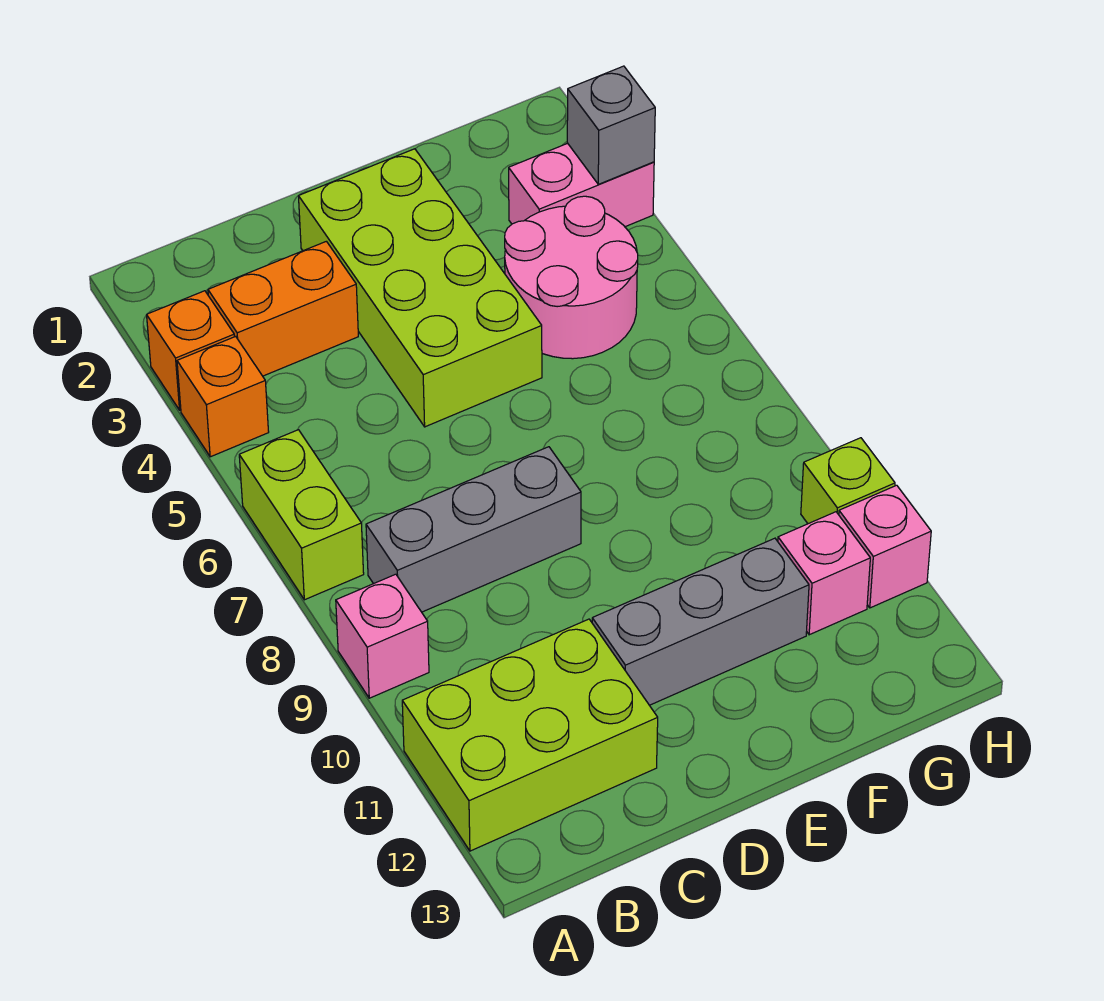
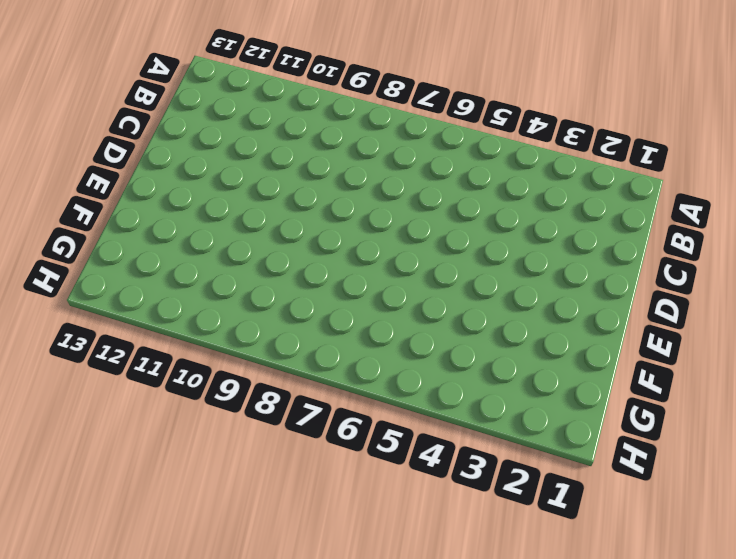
none -> orange brick A3 level 1
none -> orange brick A4 level 1
none -> lime brick A6:A7 level 1

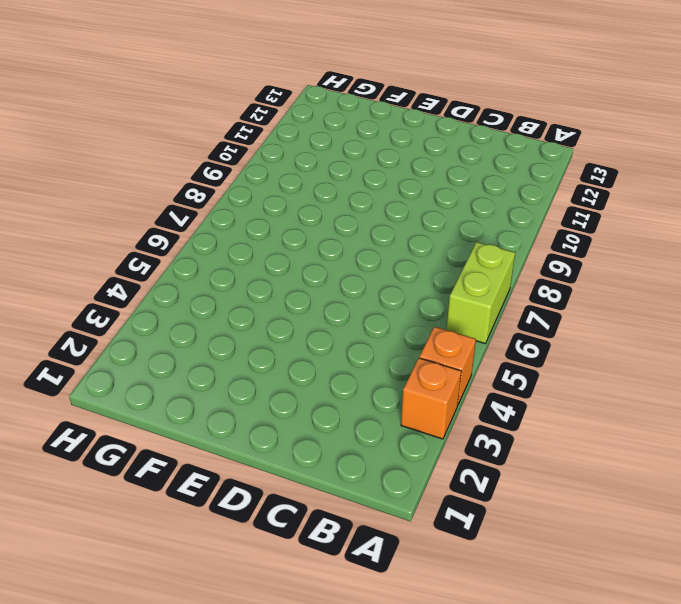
none -> pink brick A9 level 1
none -> lime brick A11:C12 level 1
none -> orange brick B3:C3 level 1

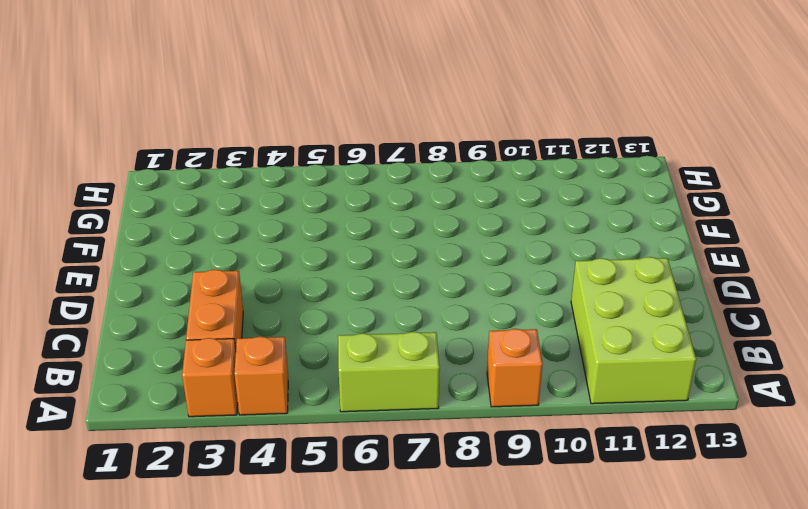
orange brick A9 level 1 -> pink brick A9 level 1
none -> grey brick B8:D8 level 1
none -> lime brick D2:E5 level 1
none -> grey brick D11:F11 level 1

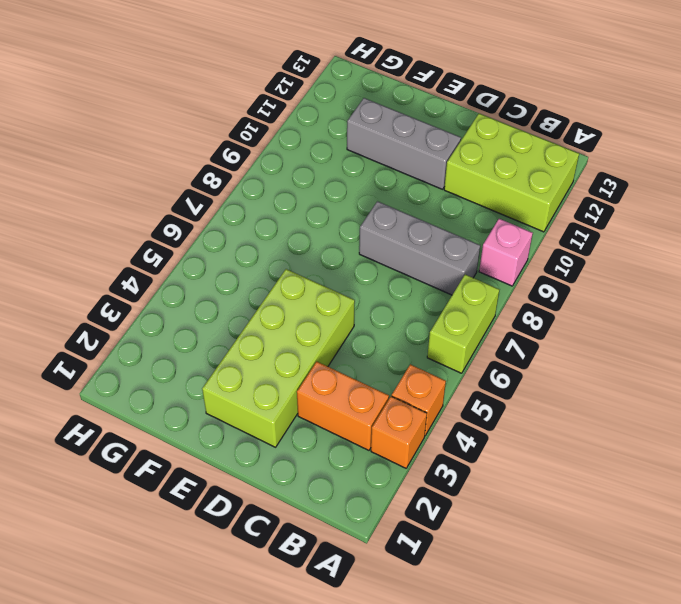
none -> pink round brick F4:G5 level 1
none -> pink brick G3:H3 level 1
none -> pink brick G11 level 1

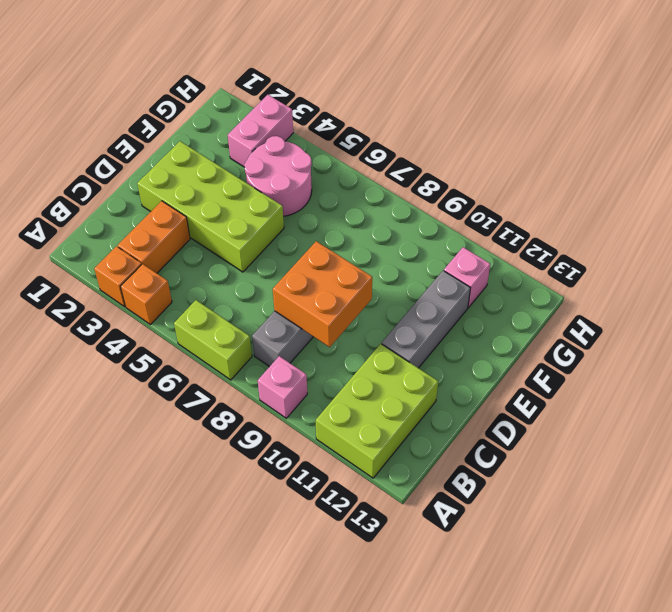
orange brick C8:D9 level 2 -> none
none -> lime brick H10 level 1
none -> pink brick H11 level 1
none -> grey brick H3 level 2

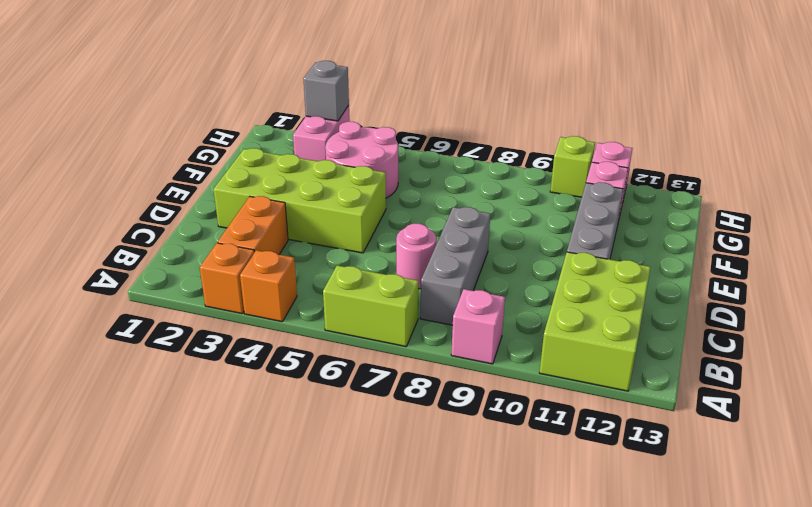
pink round brick C7 level 1 -> none

